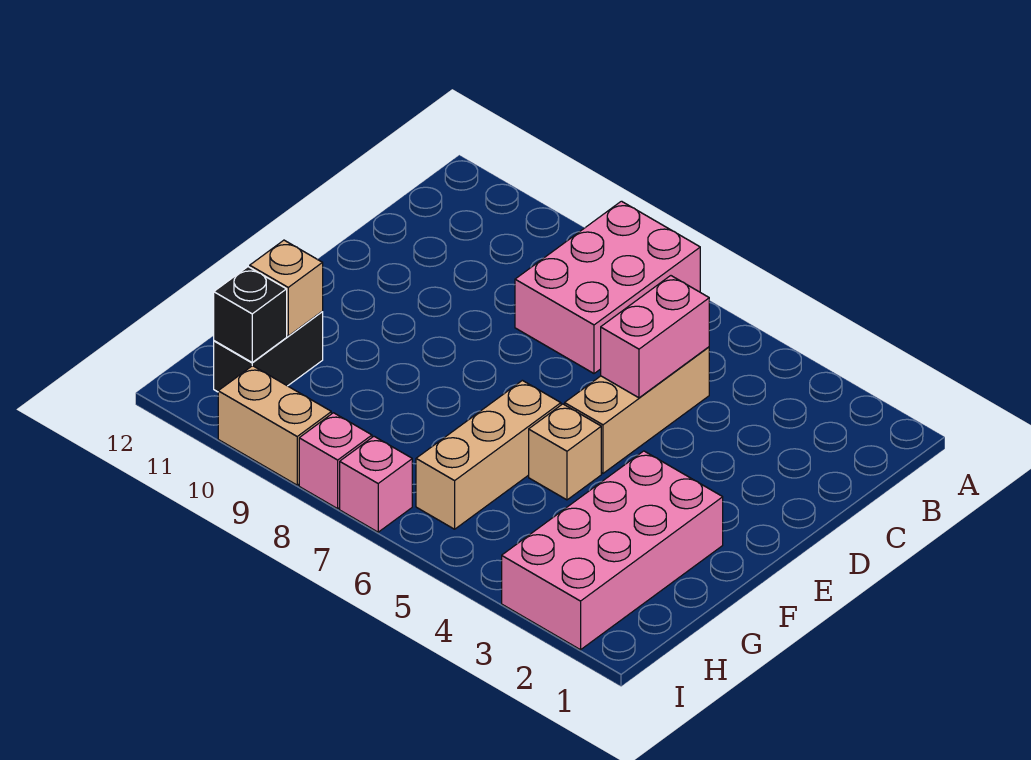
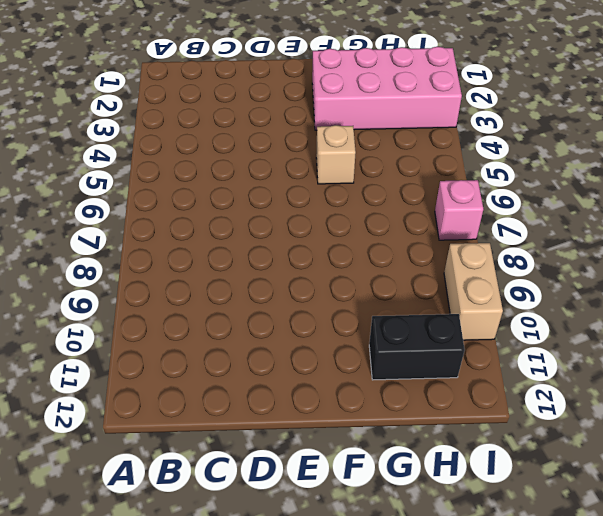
none -> pink brick A7:C8 level 1
none -> tan brick C5:E5 level 1
none -> tan brick F6:H6 level 1

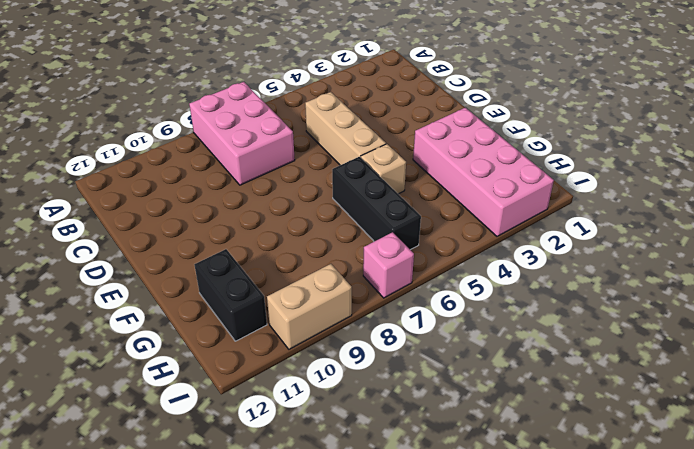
black brick F6:H6 level 1 -> tan brick F6:H6 level 1
none -> pink brick I8 level 1
none -> pink brick C5:D5 level 2
none -> tan brick G11 level 2

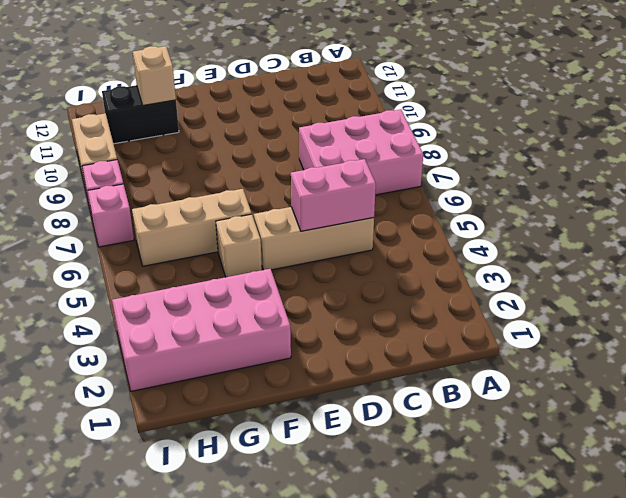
none -> black brick H11 level 2

